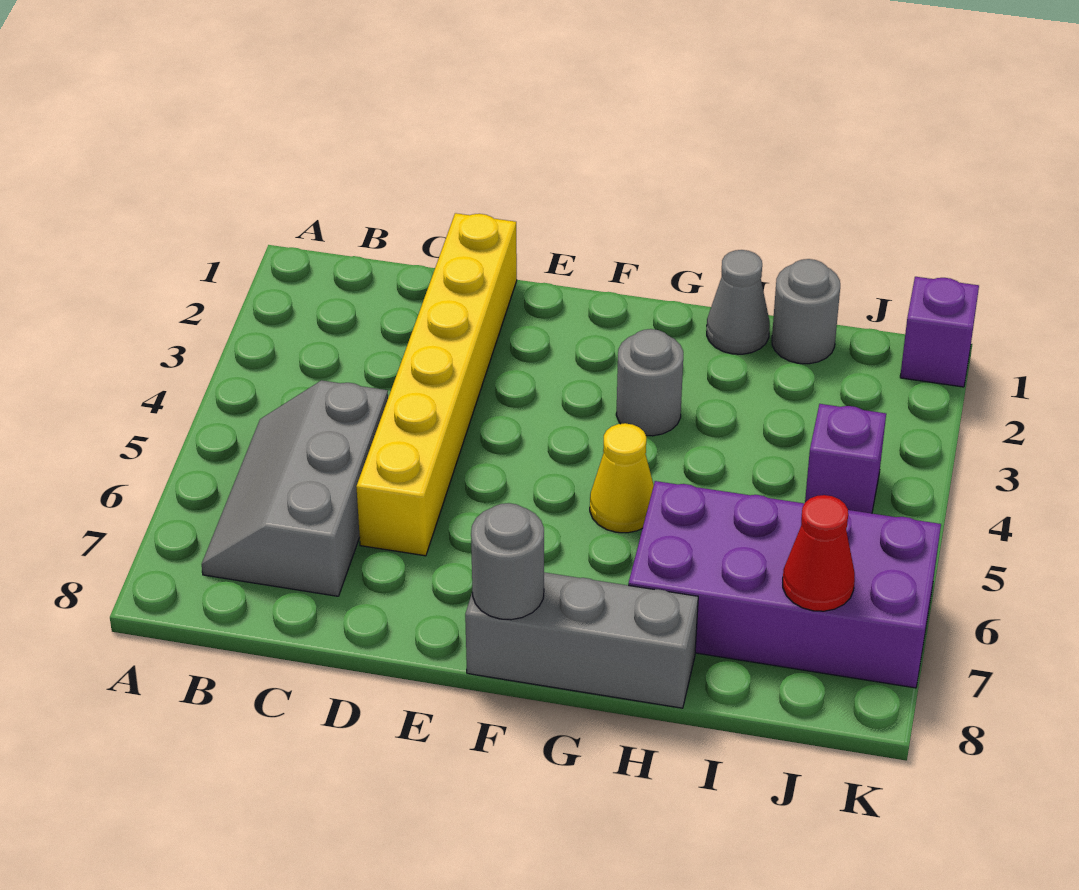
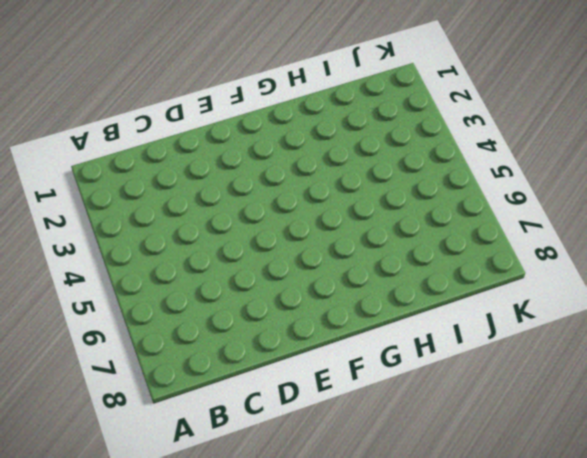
none -> grey slope B5:C7 level 1 top C
none -> yellow brick D1:D6 level 1
none -> grey brick F8:H8 level 1

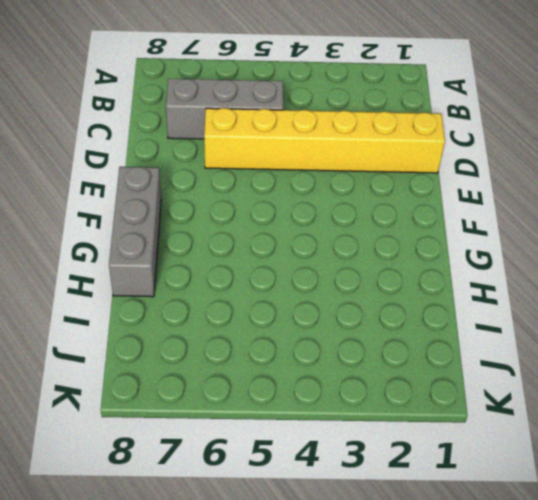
none -> grey round brick G3 level 1
none -> yellow cone G5 level 1
none -> grey cone H1 level 1

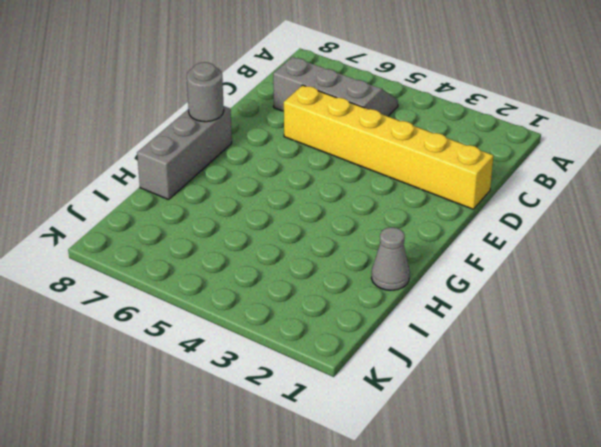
none -> grey round brick G3 level 1
none -> yellow cone G5 level 1
none -> purple brick H6:K7 level 1

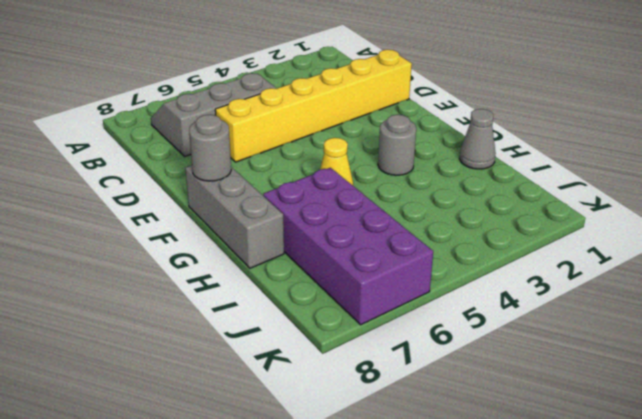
none -> grey round brick I1 level 1
none -> purple brick J4 level 1
none -> purple brick K1 level 1

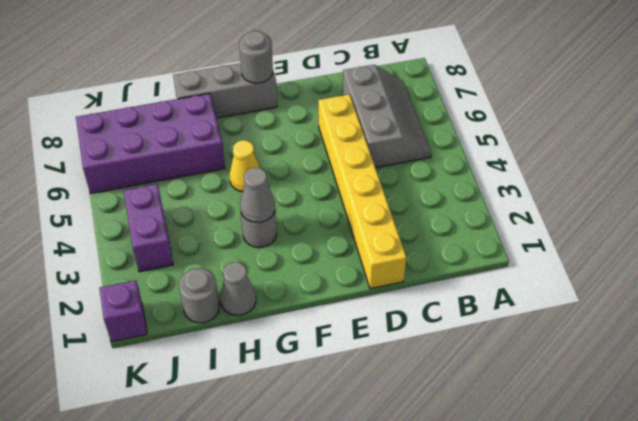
grey cone G3 level 2 -> none
purple brick J3:J4 level 1 -> purple brick J4 level 1
none -> red cone J7 level 2

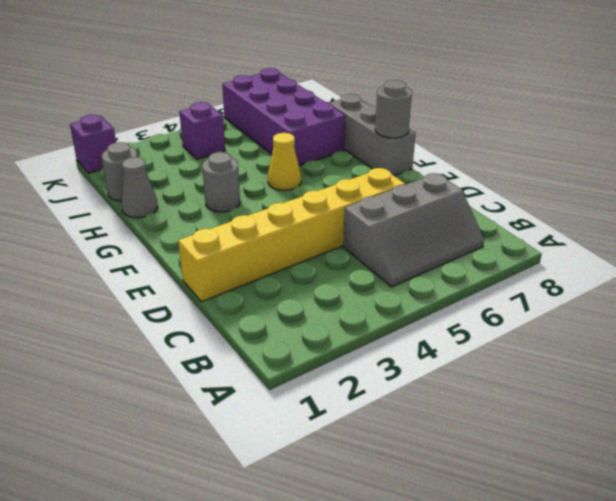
none -> red cone J7 level 2

